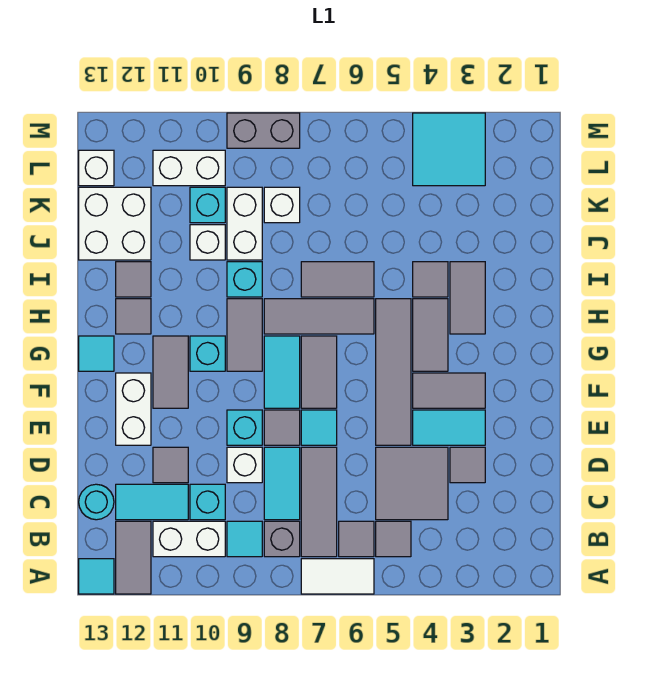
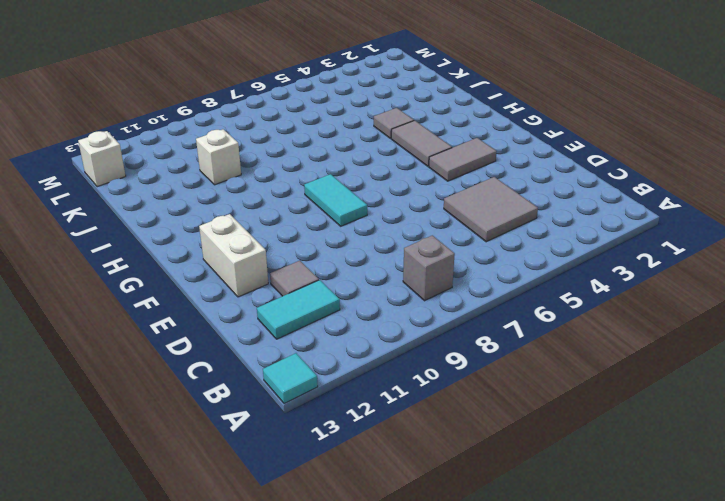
none -> white tile A6:A7 level 1
none -> grey tile A12:B12 level 1
none -> grey tile B5 level 1
none -> grey tile B6 level 1

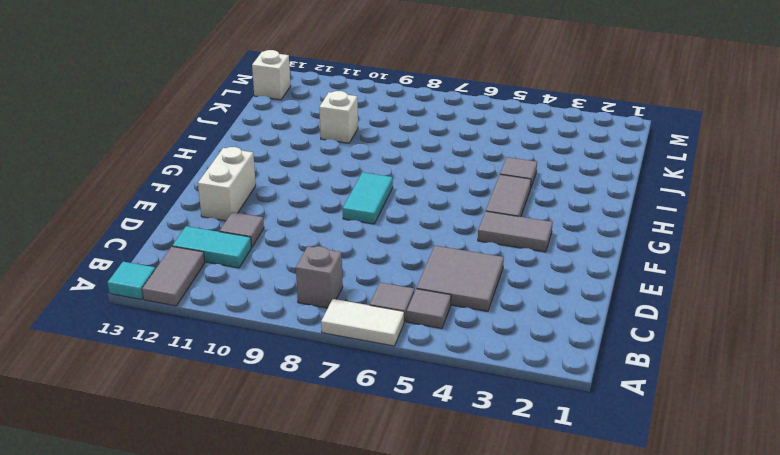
none -> grey tile B7:D7 level 1
none -> cyan tile B9 level 1
none -> white brick B10:B11 level 1
none -> cyan tile C8:D8 level 1

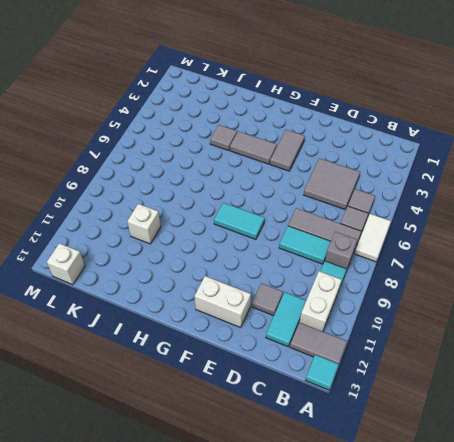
none -> cyan brick C10 level 1
none -> cyan round brick C13 level 1
none -> grey tile D3 level 1
none -> white brick D9 level 1

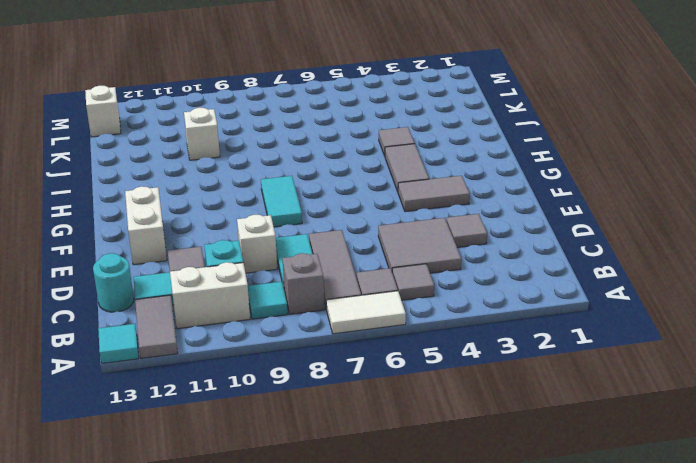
none -> cyan tile E3:E4 level 1
none -> grey tile E5:H5 level 1
none -> cyan tile E7 level 1
none -> grey tile E8 level 1

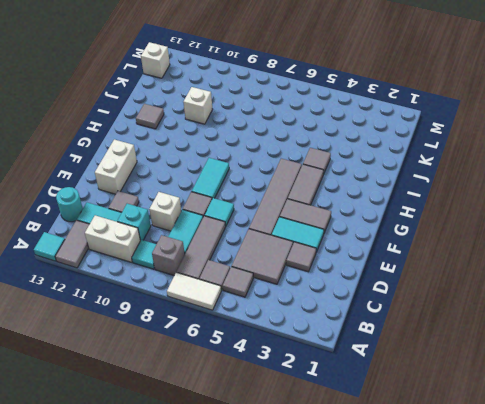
none -> cyan brick E9 level 1
none -> grey tile F7:G7 level 1
none -> grey tile F11:G11 level 1
none -> grey tile G9:H9 level 1

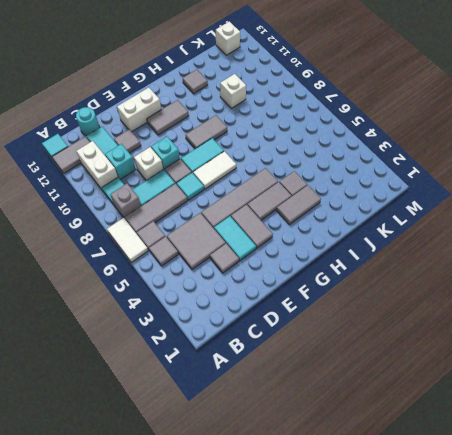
white tile F7:G7 level 1 -> grey tile F7:G7 level 1
none -> cyan brick G10 level 1
none -> cyan tile G13 level 1
none -> grey tile H6:H8 level 1
none -> grey tile H12 level 1

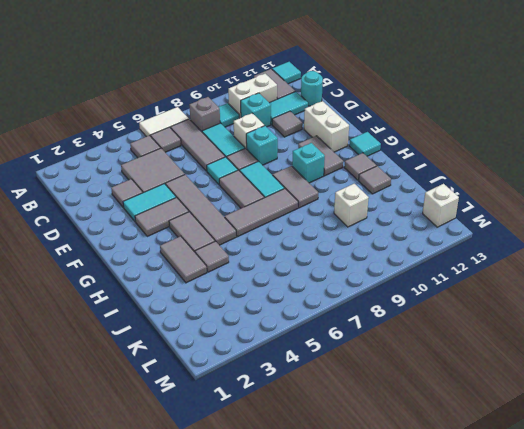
none -> grey tile I6:I7 level 1
none -> cyan brick I9 level 1
none -> white brick J9:K9 level 1
none -> white brick J12:K13 level 1

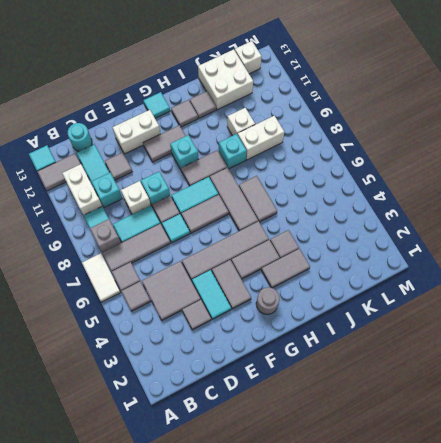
grey round brick G2 level 1 -> none
none -> white brick K8 level 1
none -> cyan brick K10 level 1
none -> cyan tile L3:M4 level 1
none -> white brick L10:L11 level 1

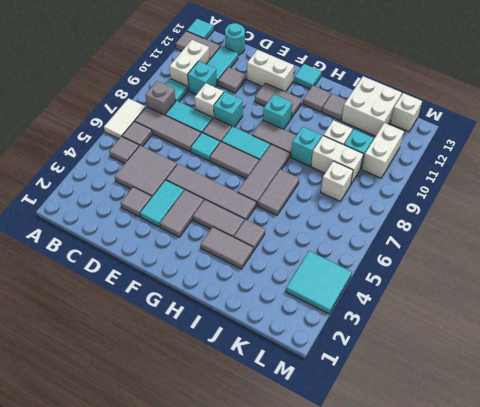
none -> grey brick M8:M9 level 1

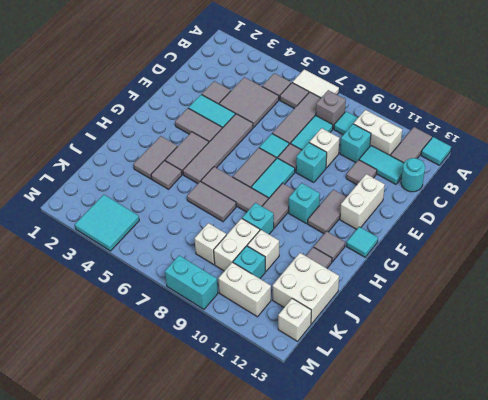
cyan brick M8:M9 level 1 -> grey brick M8:M9 level 1

